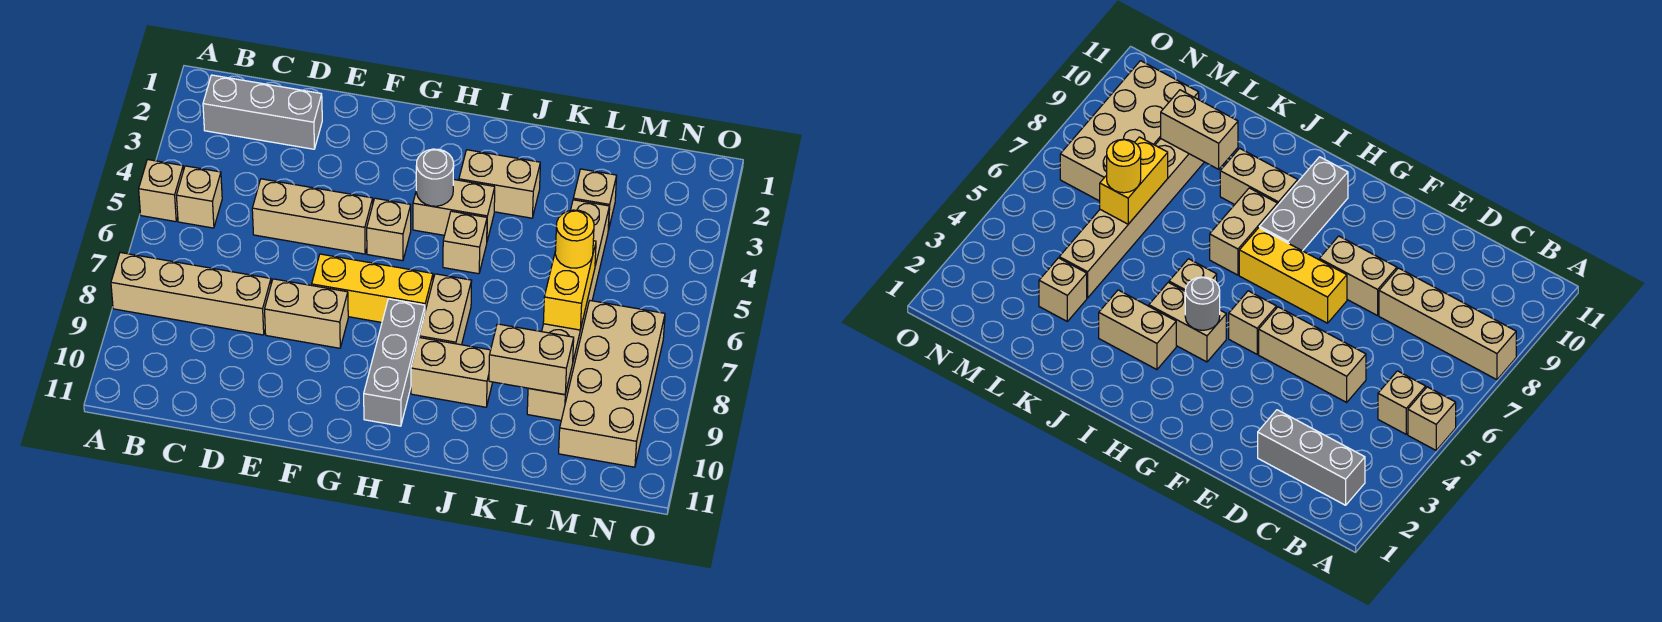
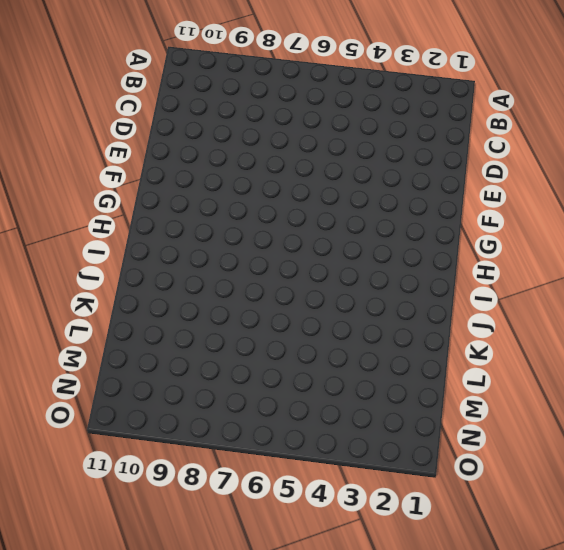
none -> tan brick A5 level 1
none -> tan brick A8:D8 level 1
none -> grey brick B2:D2 level 1

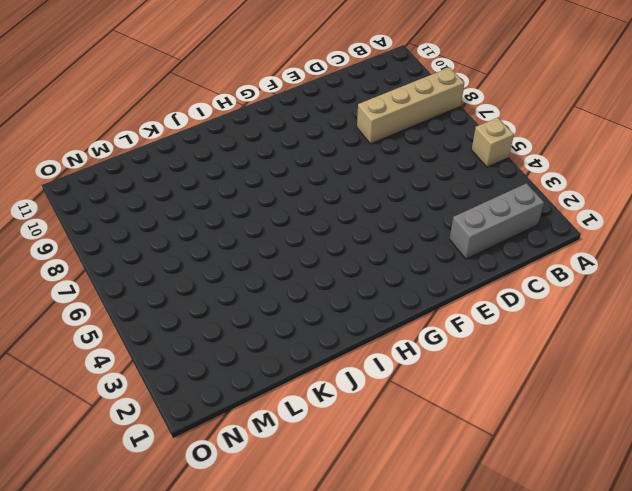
none -> tan brick B5 level 1
none -> tan brick D5:F5 level 1
none -> tan brick E8:F8 level 1

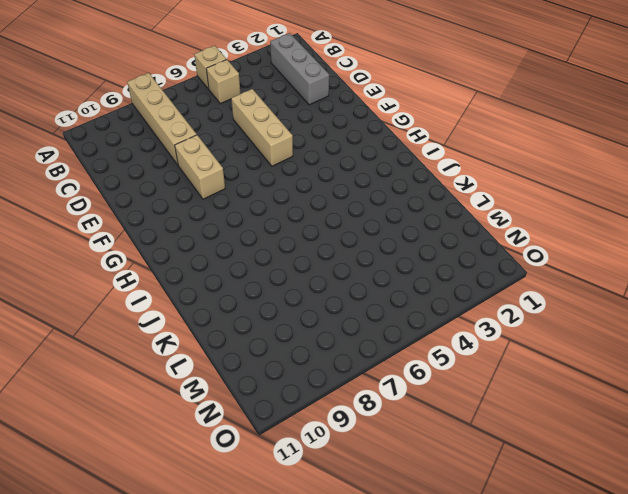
none -> yellow brick F7:H7 level 1
none -> tan brick G5 level 1
none -> tan brick H4:I4 level 1

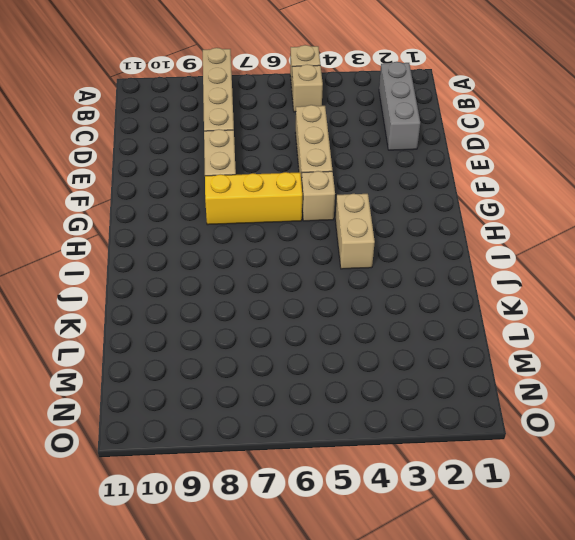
yellow brick G6:G8 level 1 -> yellow brick F7:H7 level 1
none -> grey brick H8:H10 level 1
none -> tan brick I3:J3 level 1
none -> tan brick I5 level 1

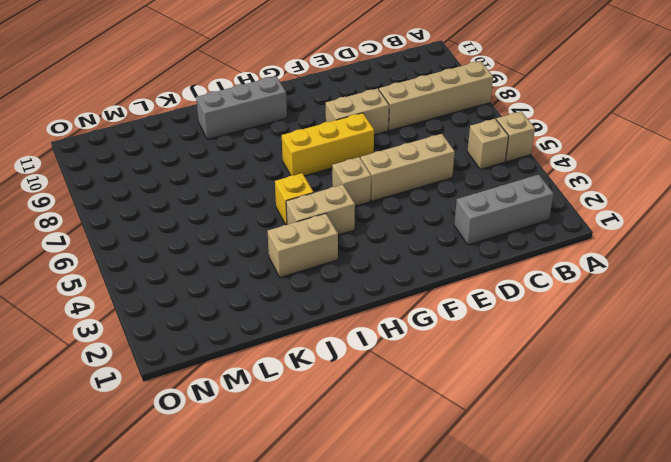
grey brick H10:J10 level 1 -> grey brick H8:H10 level 1
yellow brick I5 level 1 -> tan brick I5 level 1
none -> tan brick I7:I8 level 1
none -> tan brick I9:J9 level 1
none -> tan brick L3 level 1

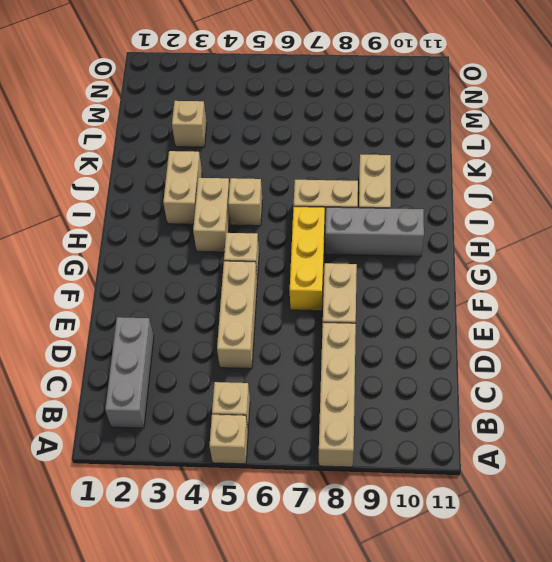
none -> tan brick L4:L9 level 1
none -> tan brick M7:N10 level 1
none -> grey round brick H4 level 2

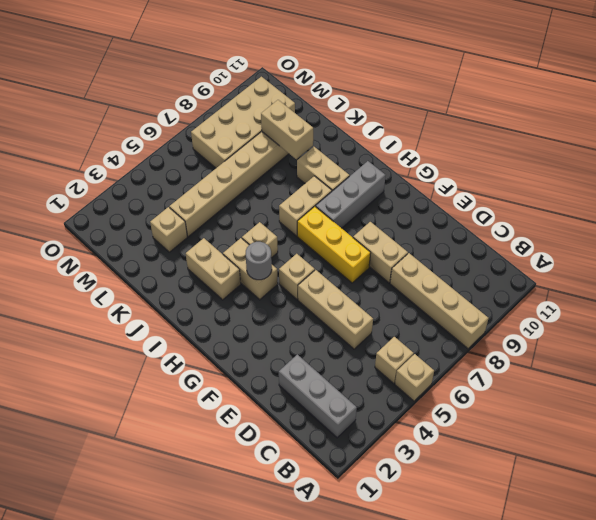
none -> yellow brick L6:L7 level 2
none -> yellow round brick L6 level 3

